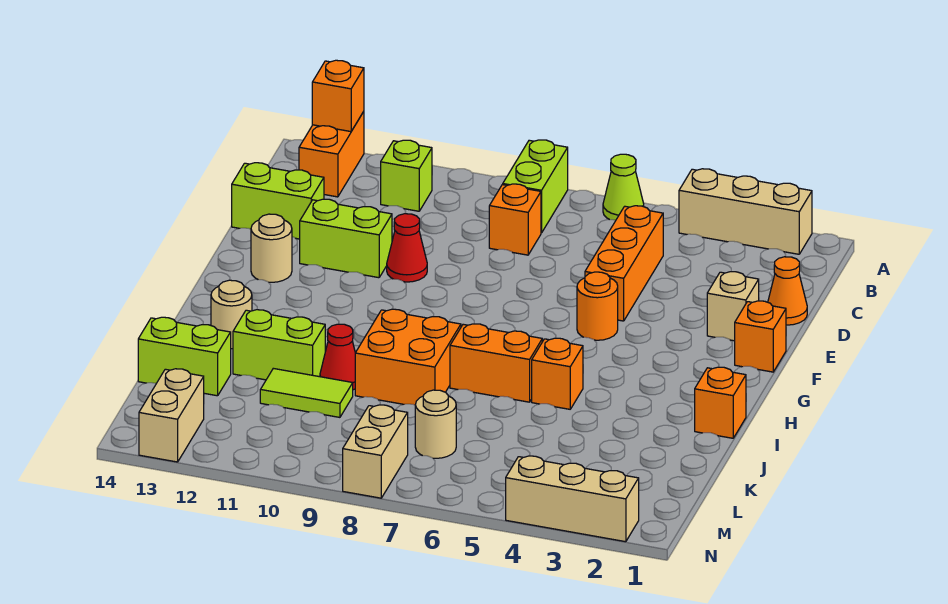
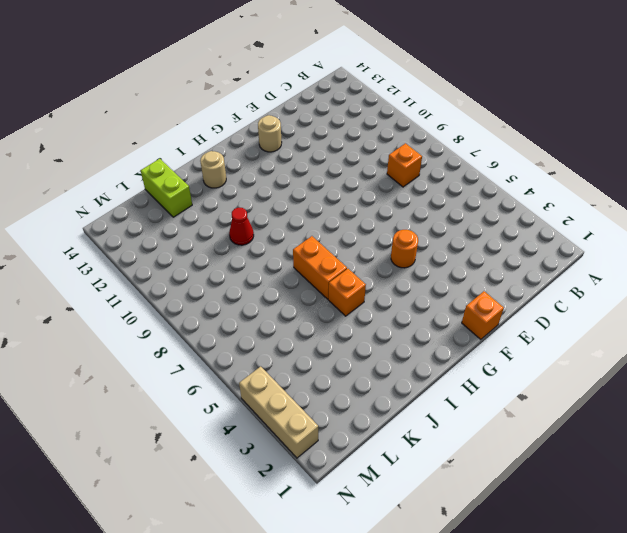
none -> tan brick A2:A4 level 1
none -> lime cone A6 level 1
none -> lime brick A8:B8 level 1

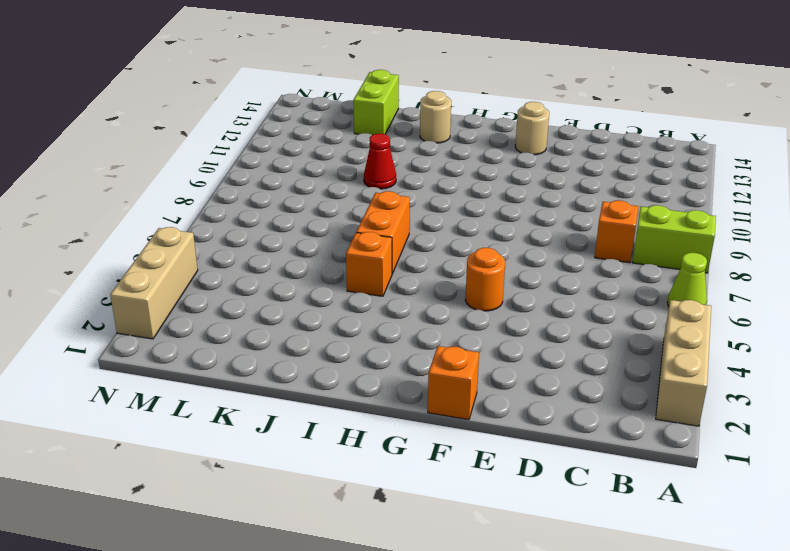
none -> orange brick A13:B13 level 1
none -> lime brick B11 level 1
none -> orange brick C5:E5 level 1

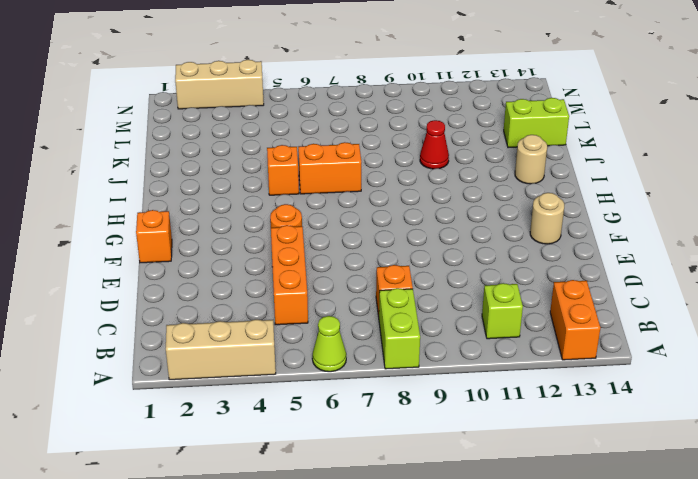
none -> orange cone D1 level 1
none -> lime brick D13:D14 level 1
none -> tan brick E2 level 1

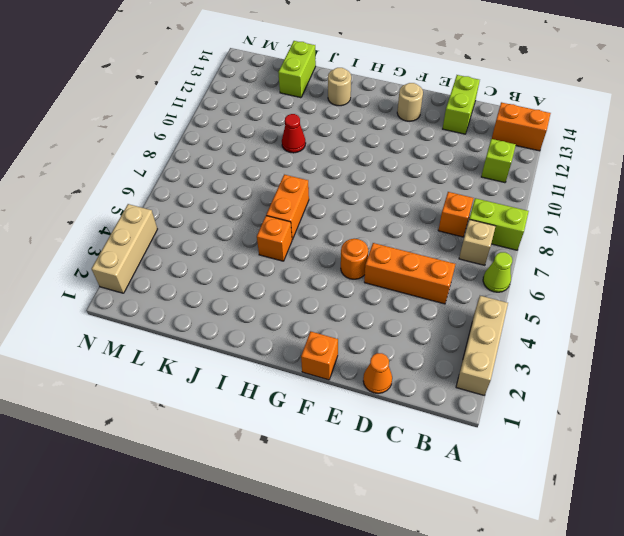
tan brick B7 level 1 -> tan brick E2 level 1
none -> red cone E10 level 1
none -> lime brick E11:E12 level 1
none -> orange brick I1 level 1

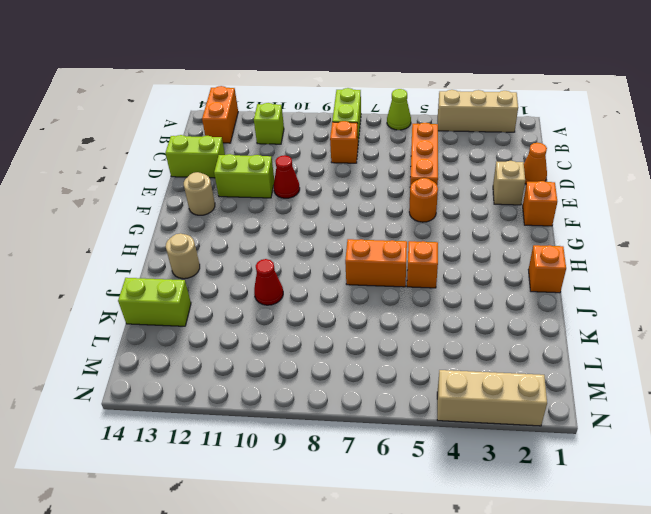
none -> orange brick I8:J9 level 1
none -> lime brick J11:J12 level 1
none -> lime tile K10:K11 level 1

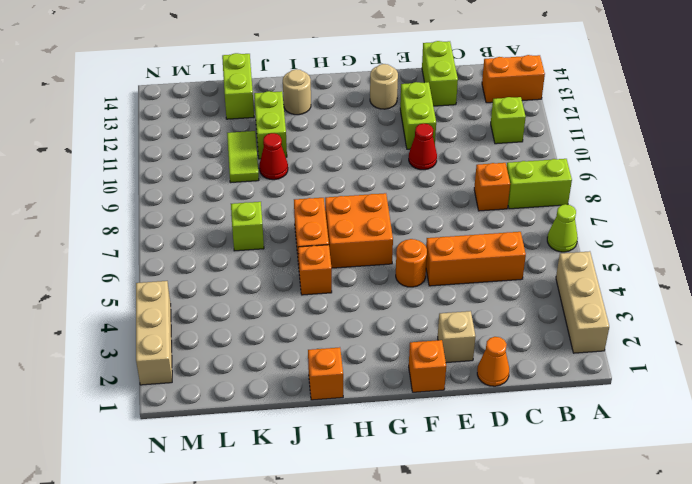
orange brick G6:H7 level 1 -> orange brick I8:J9 level 1
lime brick K7 level 1 -> none
none -> tan round brick L7 level 1
none -> tan brick M8:N8 level 1
none -> tan brick M13:N13 level 1

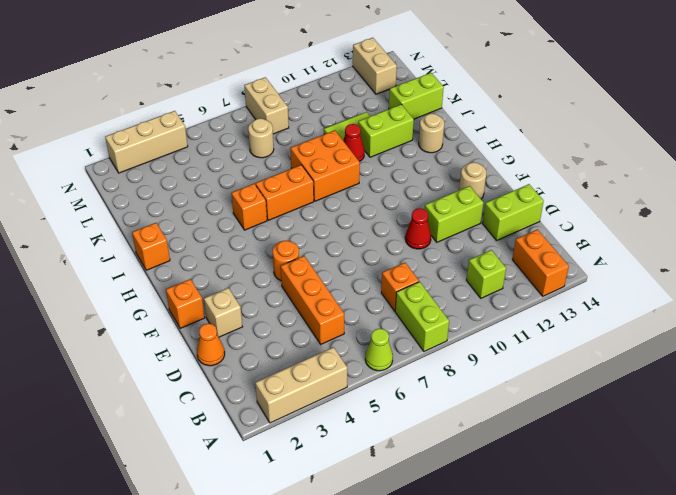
none -> orange brick A13 level 2

